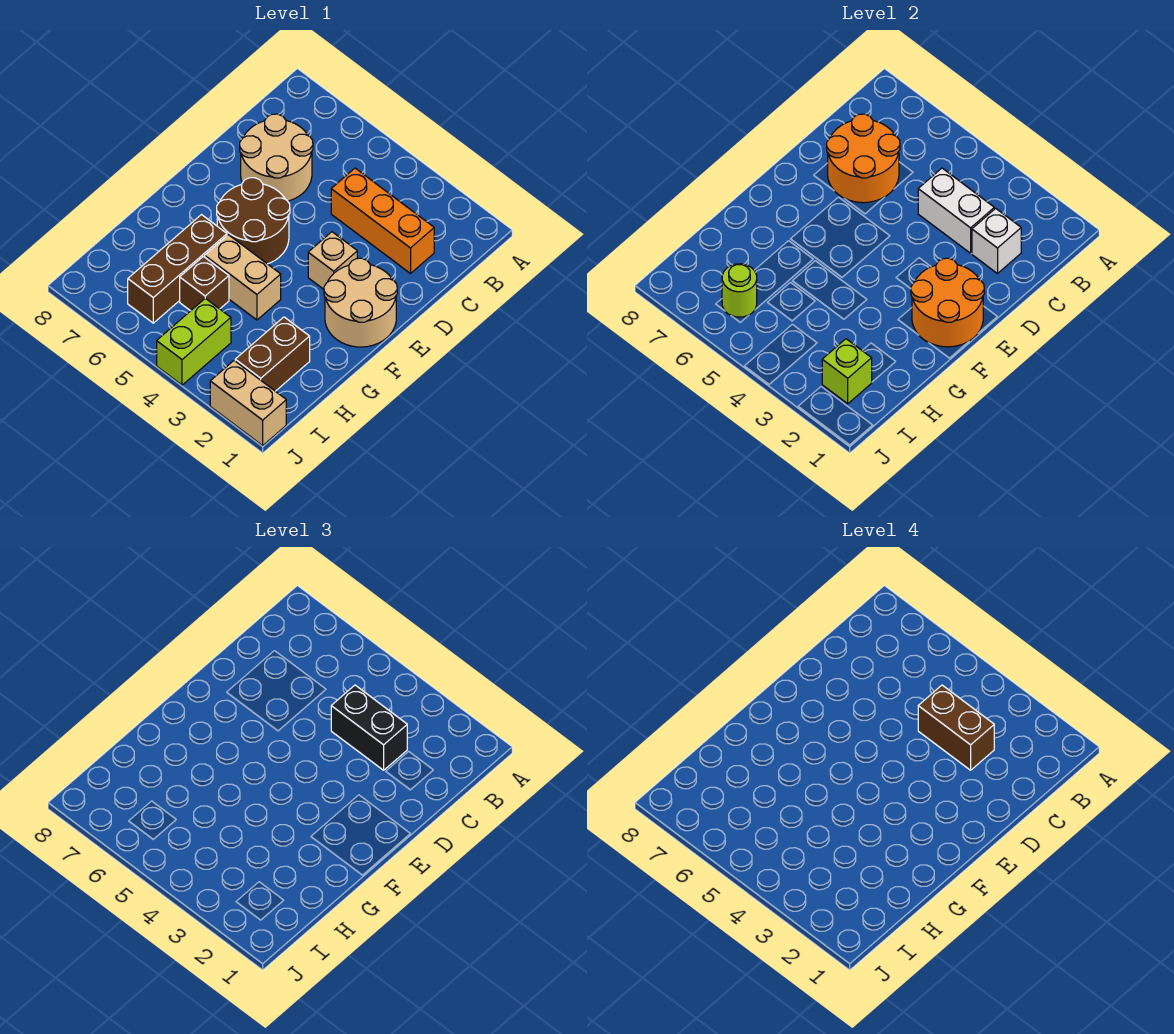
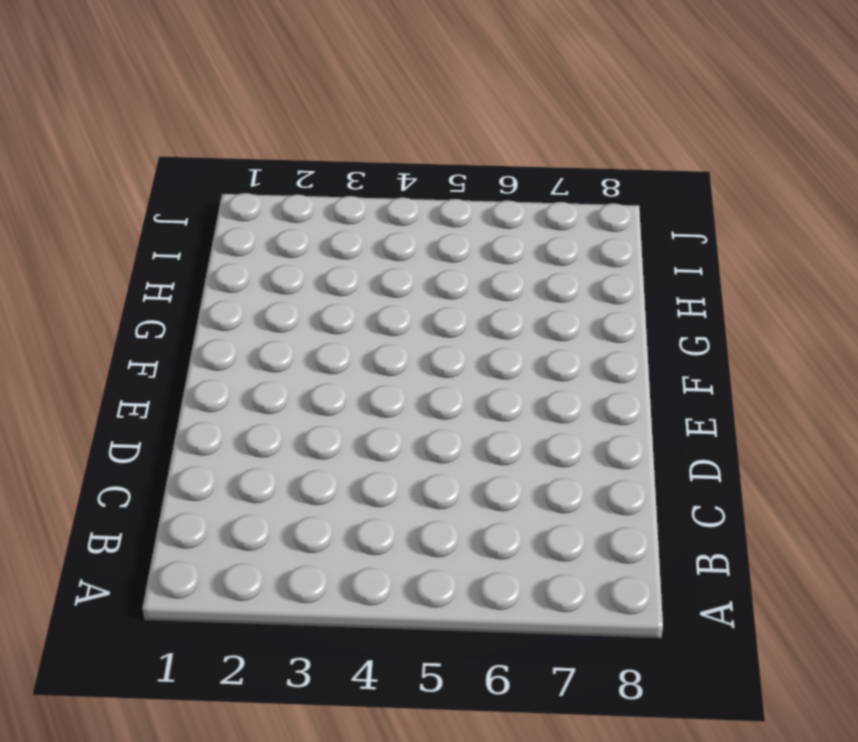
none -> orange brick C2:C4 level 1
none -> tan round brick C6:D7 level 1
none -> tan round brick E1:F2 level 1

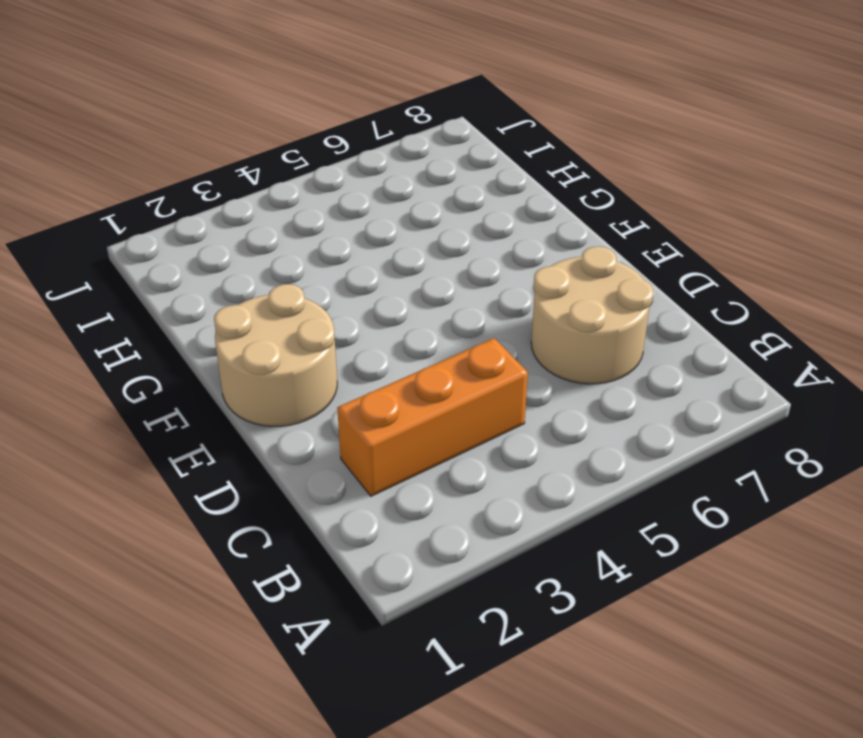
none -> tan brick E3 level 1
none -> brown round brick E5:F6 level 1
none -> tan brick G4:G5 level 1

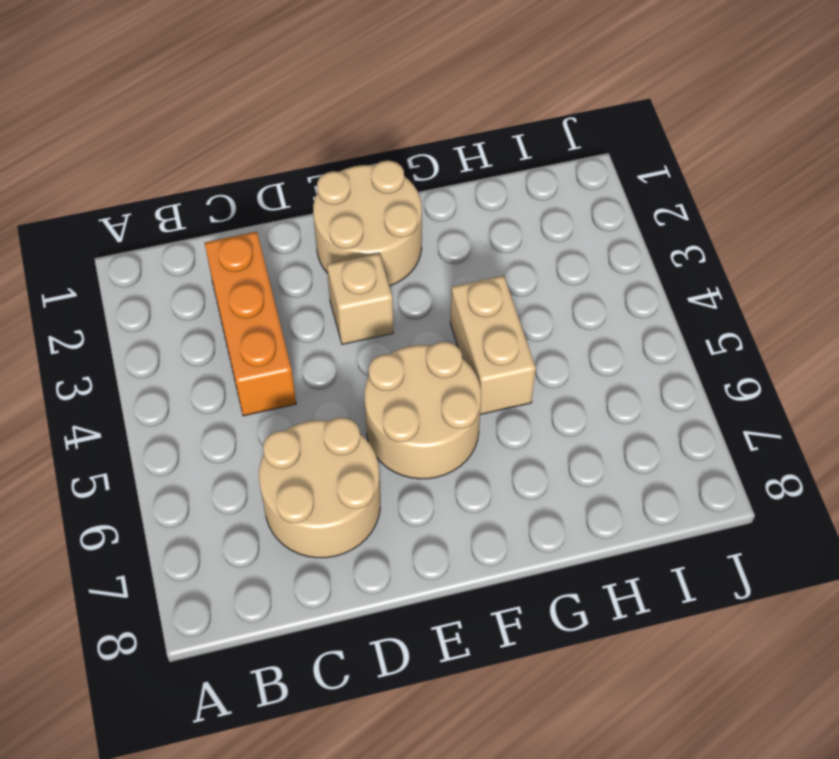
tan round brick E5:F6 level 1 -> brown round brick E5:F6 level 1
none -> brown brick G6:I6 level 1
none -> brown brick H2:I2 level 1
none -> brown brick H5 level 1

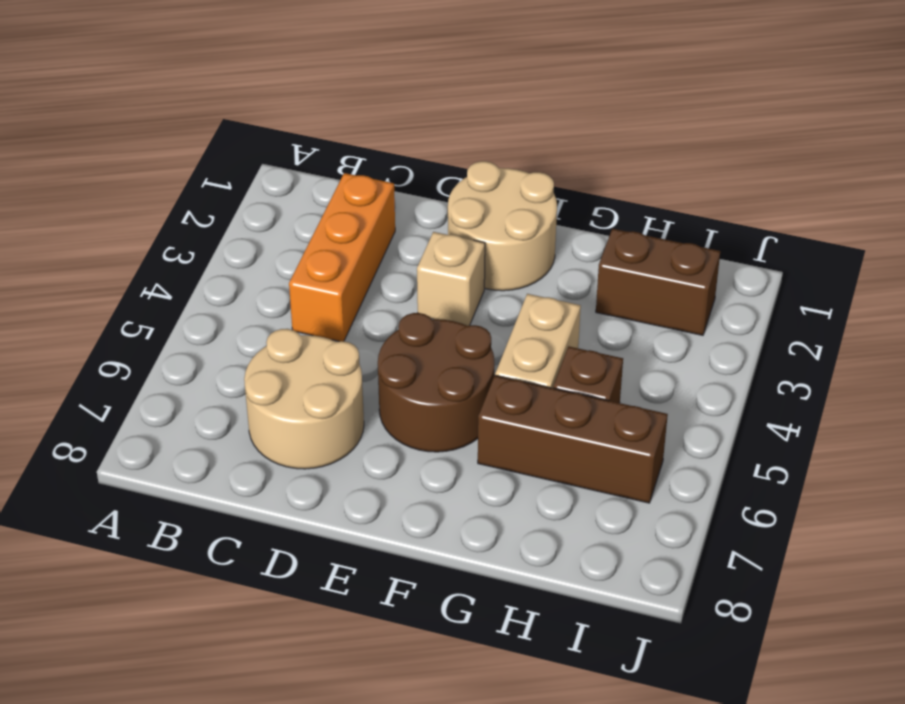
none -> lime brick I4:J4 level 1
none -> tan brick J1:J2 level 1
none -> white brick C2 level 2

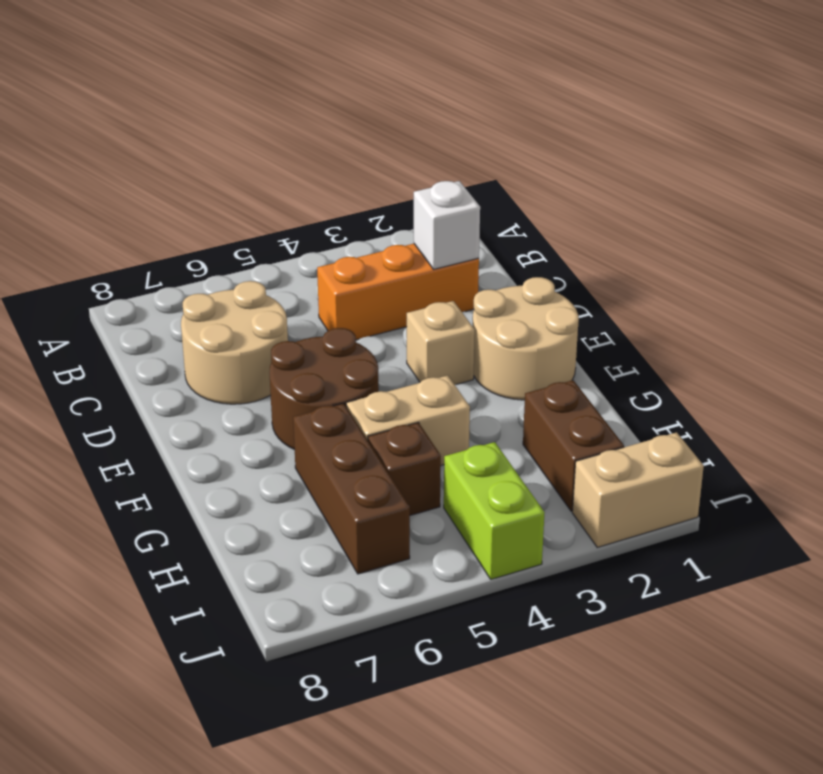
none -> white brick C3:C4 level 2
none -> orange round brick C6:D7 level 2
none -> orange round brick E1:F2 level 2

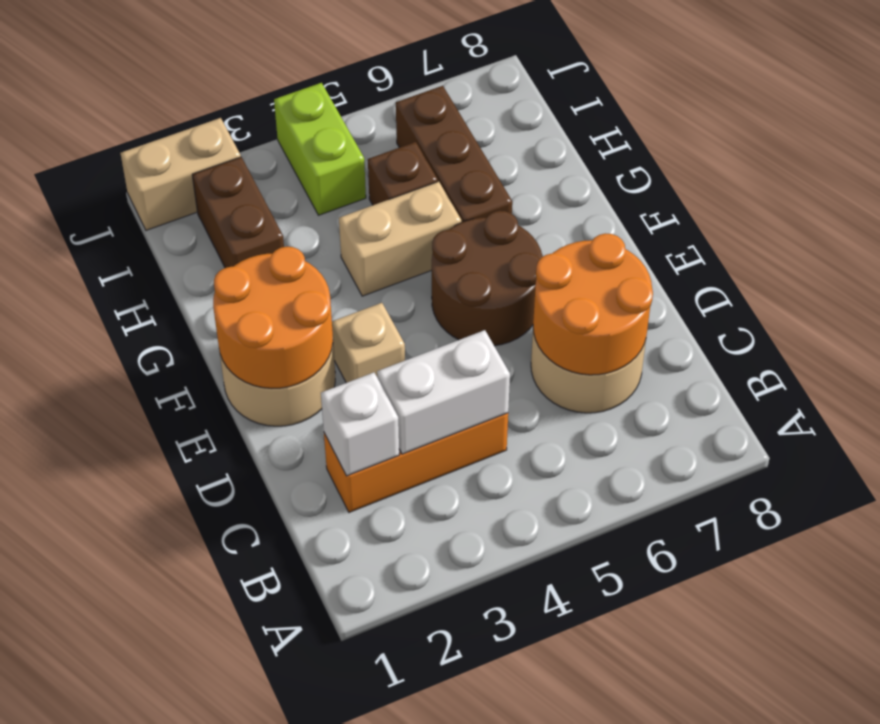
none -> lime brick I2 level 2
none -> lime round brick I6 level 2
none -> black brick C3:C4 level 3

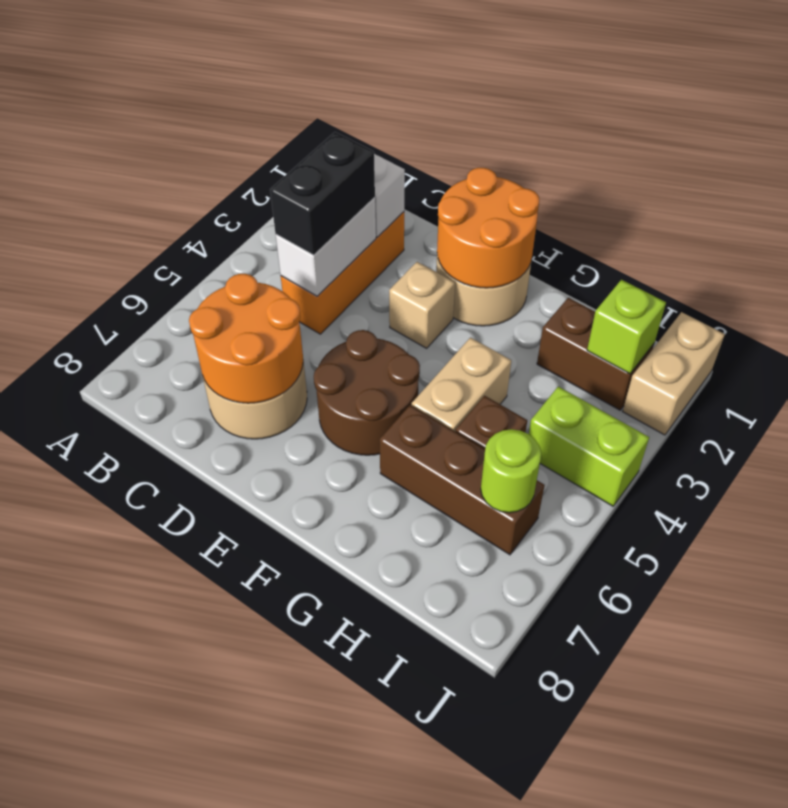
none -> brown brick C3:C4 level 4

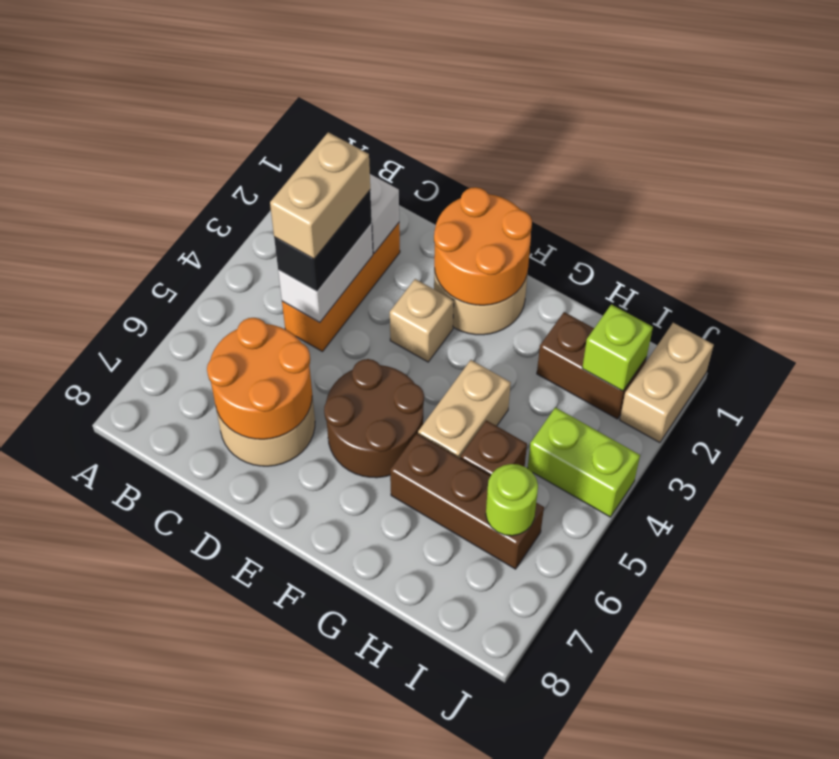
tan brick C3:C4 level 4 -> brown brick C3:C4 level 4

